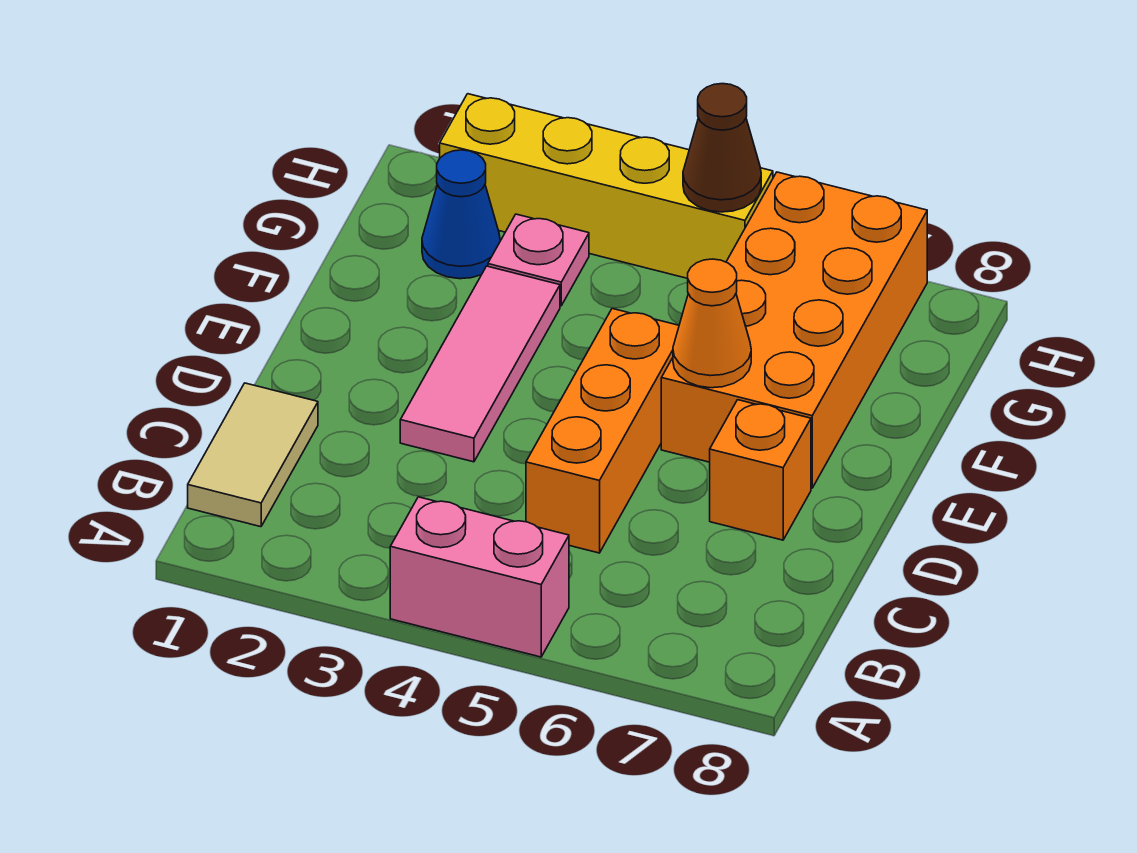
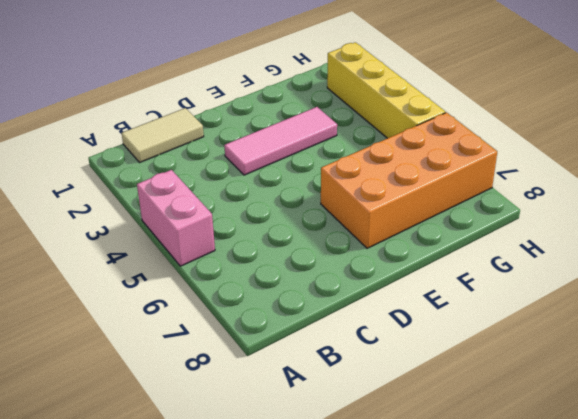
none -> orange brick C5:E5 level 1
none -> orange brick D7 level 1

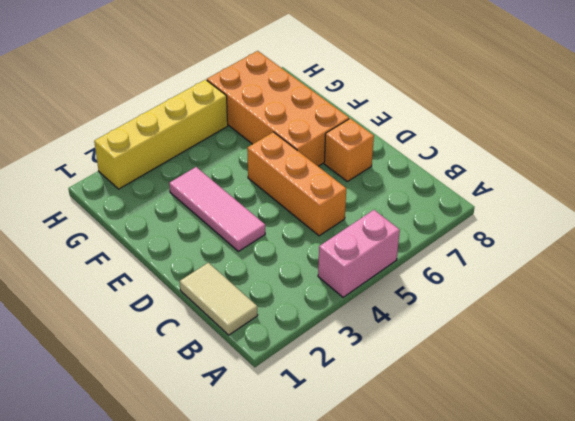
none -> blue cone G2 level 1
none -> pink plate G3 level 1

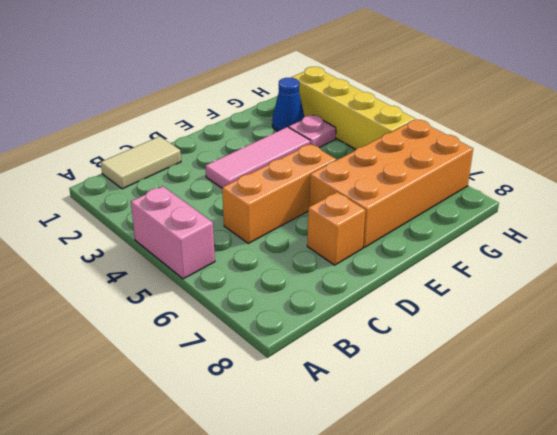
none -> orange cone E6 level 2
none -> brown cone H5 level 2

